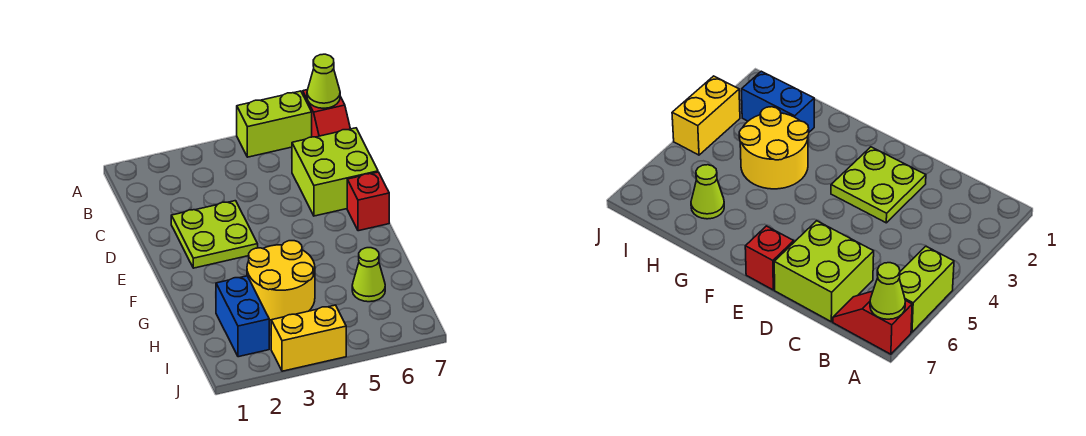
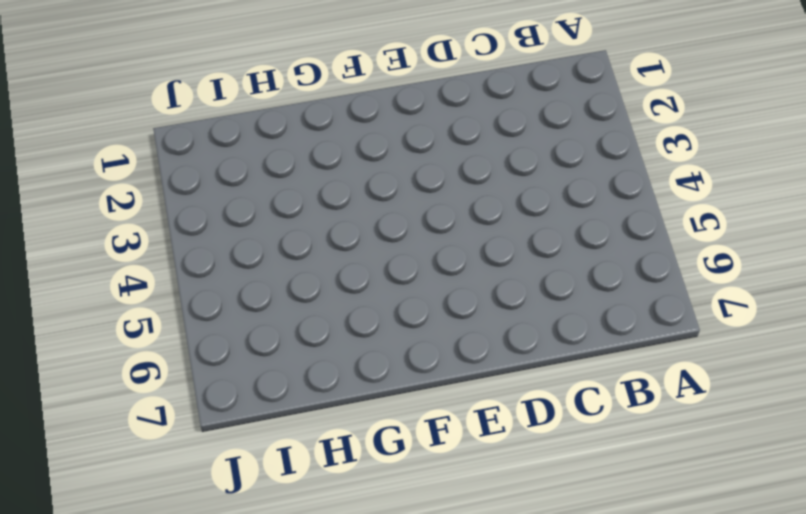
none -> lime brick A5:A6 level 1
none -> red slope A7:B7 level 1 top A

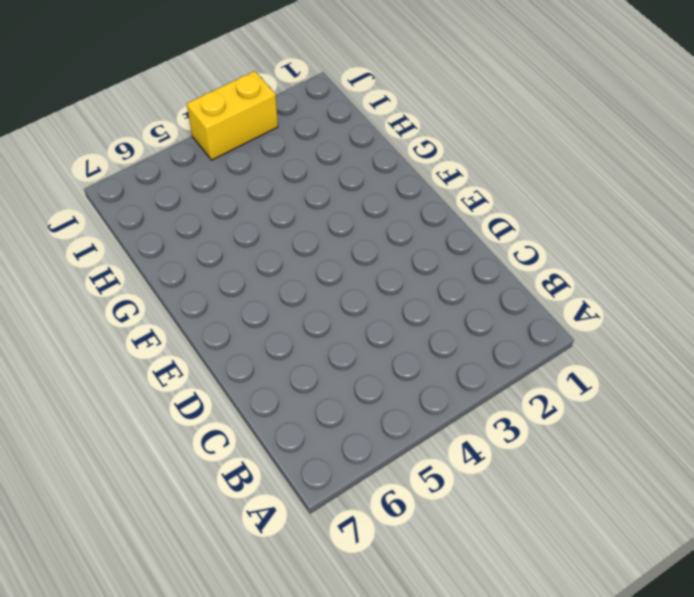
none -> lime brick A5:A6 level 1
none -> red slope A7:B7 level 1 top A

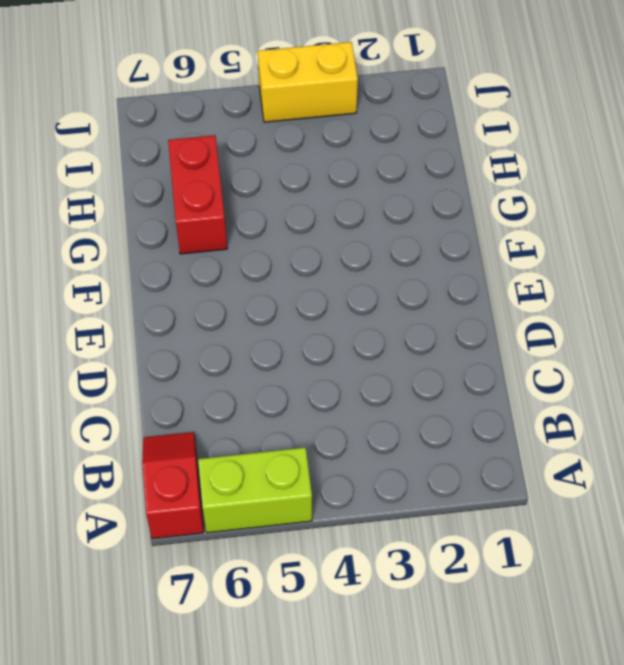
red brick G6:H6 level 1 -> lime cone H6 level 1
none -> lime brick C6:D7 level 1
none -> lime plate D2:E3 level 1

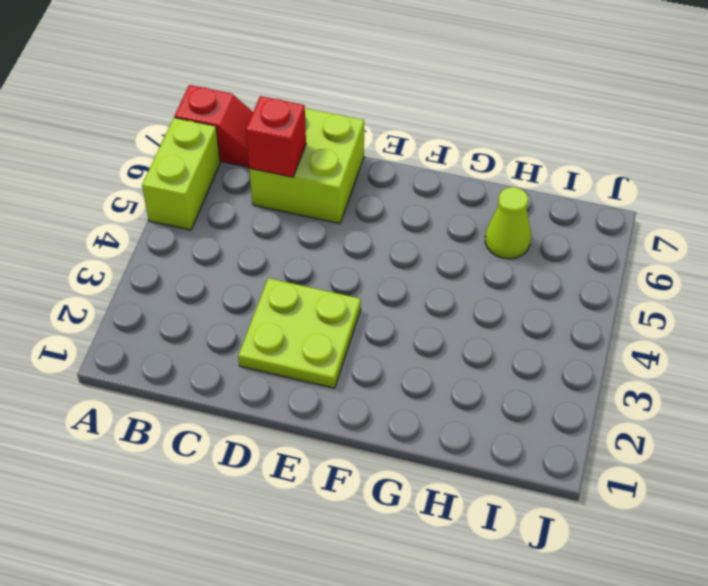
red brick C6 level 2 -> red brick E7 level 1
none -> yellow round brick G3:H4 level 1
none -> blue brick H2:I2 level 1

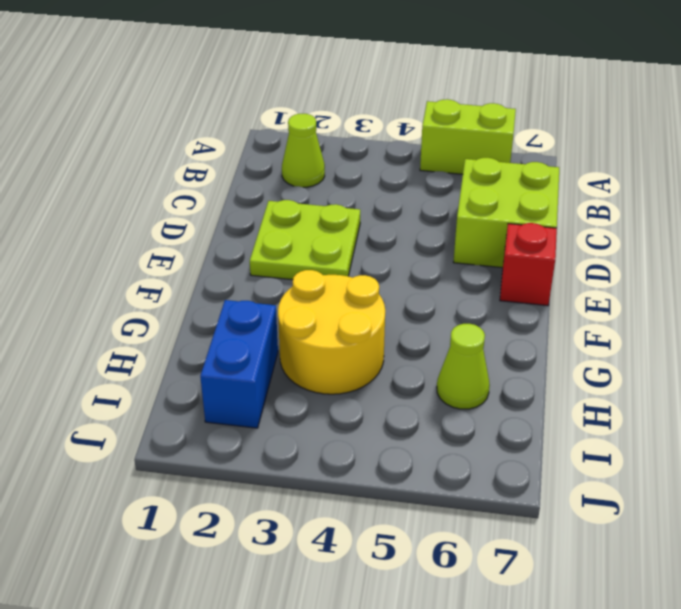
lime cone B2 level 1 -> lime cone A7 level 2
none -> red slope A7:B7 level 1 top A
none -> yellow brick J3:J4 level 1

